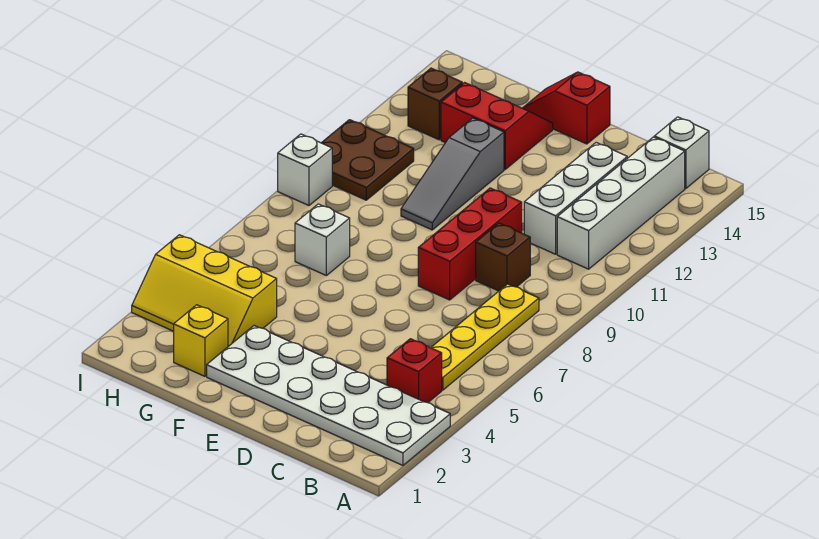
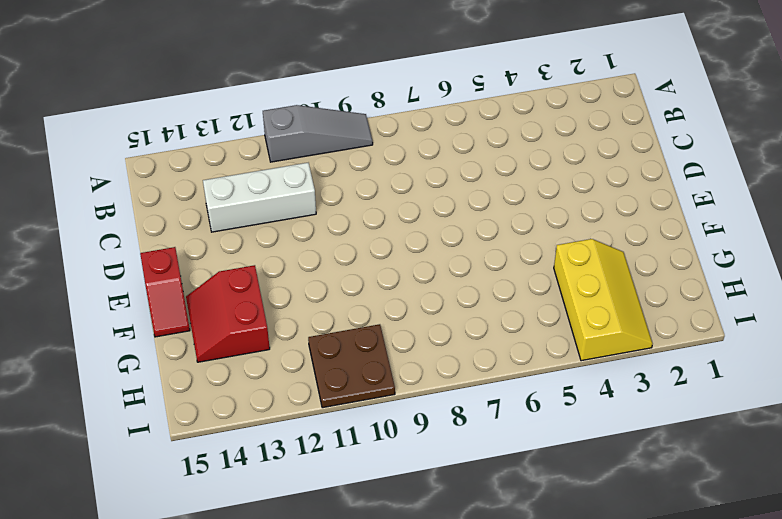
grey slope A9:A11 level 1 top 11 -> grey slope F10:F12 level 1 top 12
none -> white plate A2:F3 level 1
none -> red brick B4 level 1
none -> yellow plate B5:B8 level 1

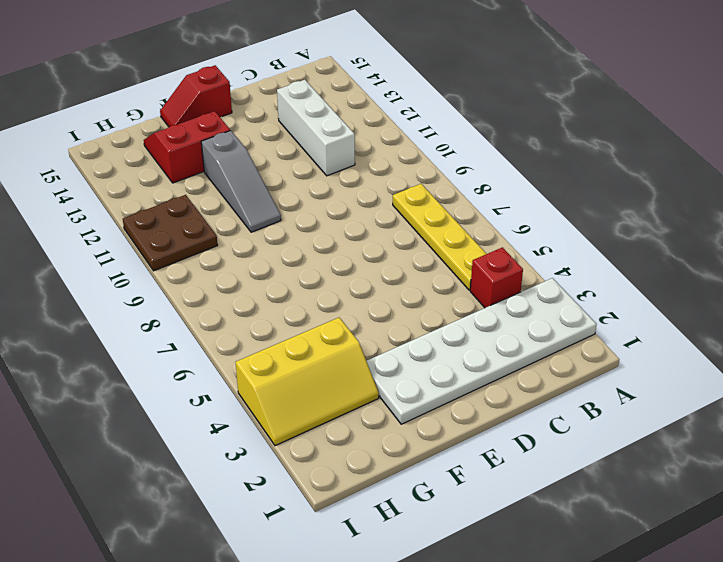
none -> white brick B11:B14 level 1
none -> white brick B15 level 1
none -> brown brick C9 level 1

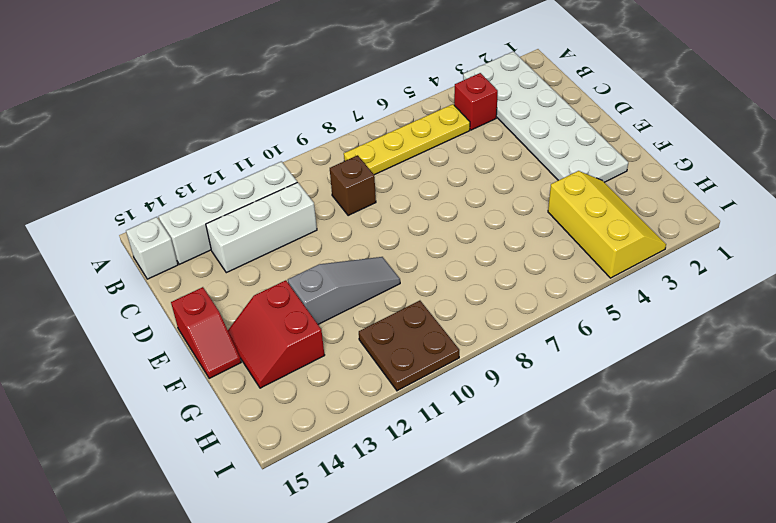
none -> red brick D8:D10 level 1
none -> yellow brick G2 level 1
none -> white brick G7 level 1

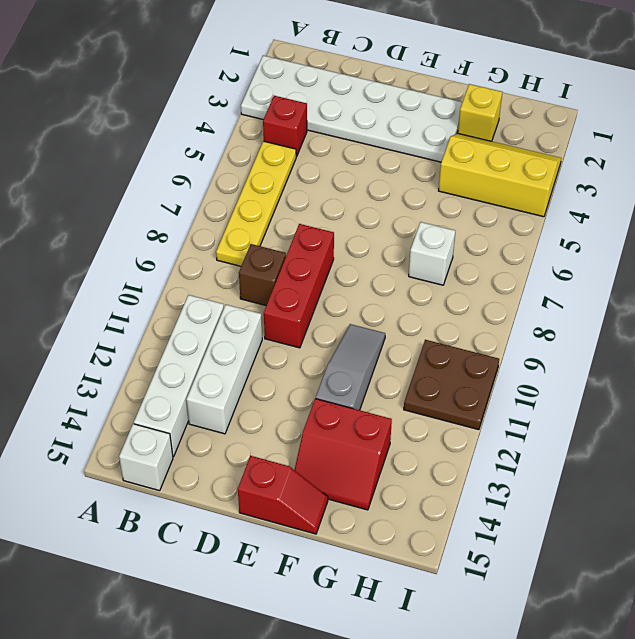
none -> brown brick H13 level 1
none -> white brick I9 level 1

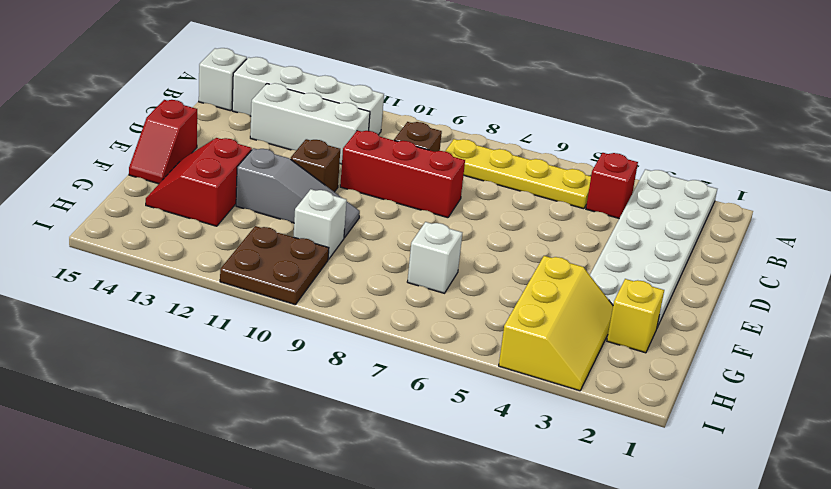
brown brick E11 level 1 -> brown brick H13 level 1
white brick G10 level 1 -> white brick I9 level 1

